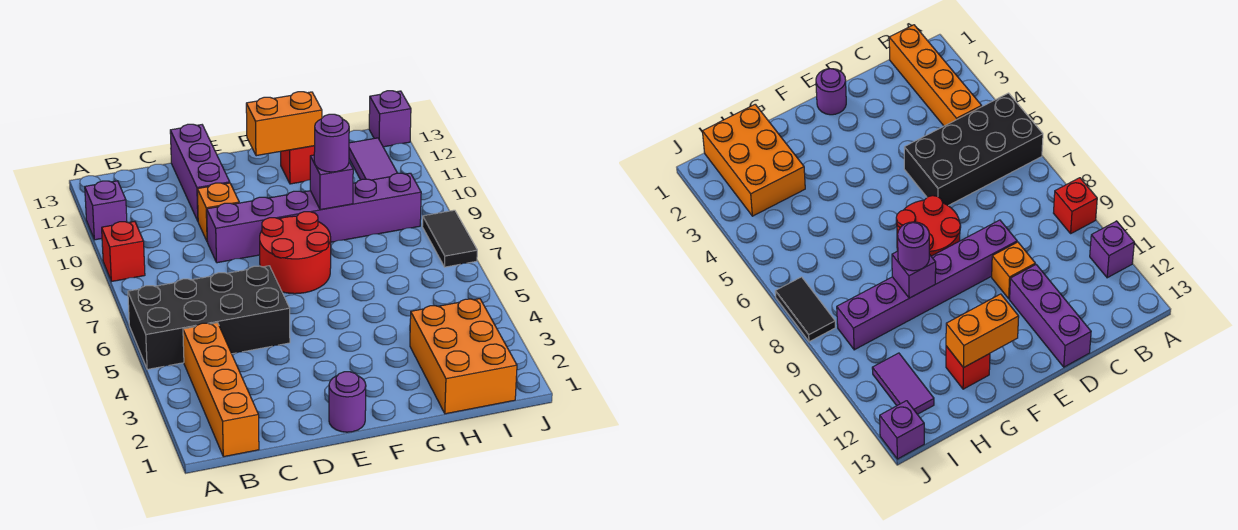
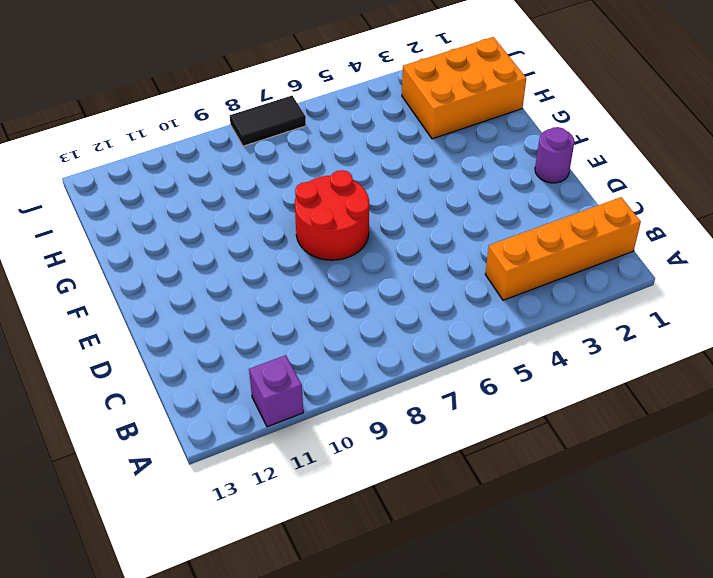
none -> black brick A5:D6 level 1
none -> red brick A9 level 1
none -> purple brick D9:I9 level 1

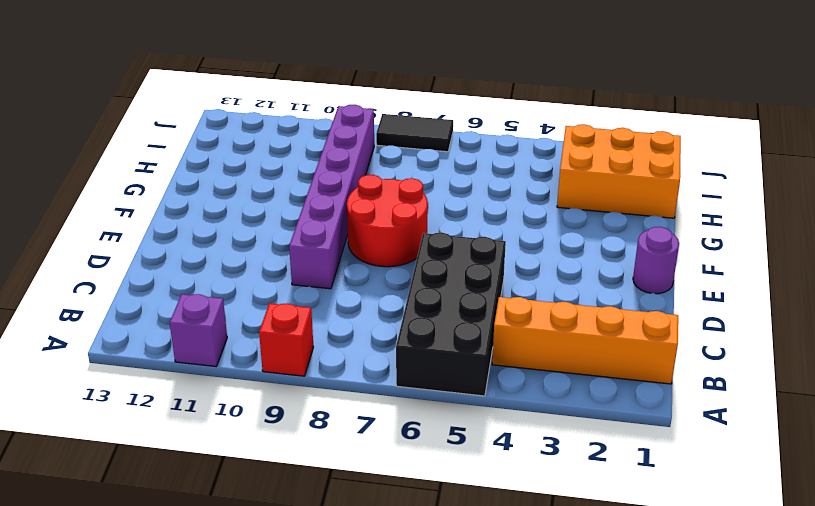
none -> orange brick D10 level 1
none -> purple brick D11:D13 level 1
none -> red brick G12 level 1

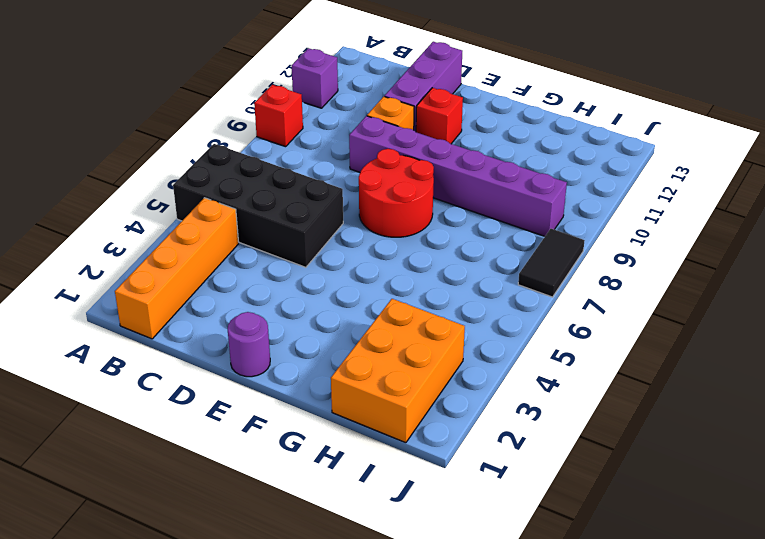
red brick E11 level 1 -> red brick G12 level 1
none -> purple tile I11:I12 level 1
none -> purple brick J13 level 1
none -> orange brick F12:G12 level 2

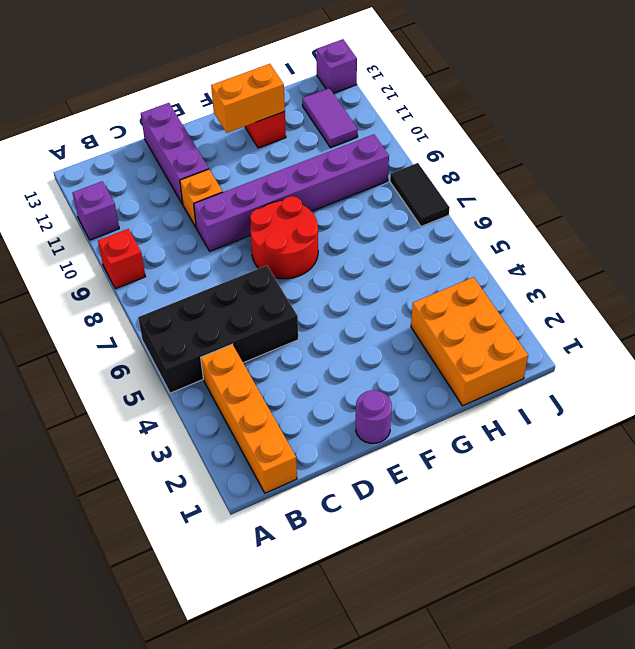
none -> purple brick G9 level 2
none -> purple round brick G9 level 3

